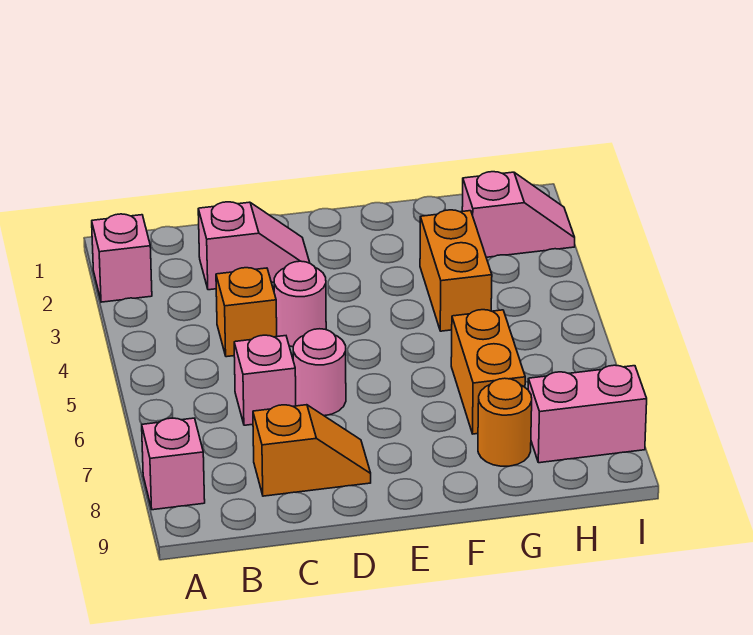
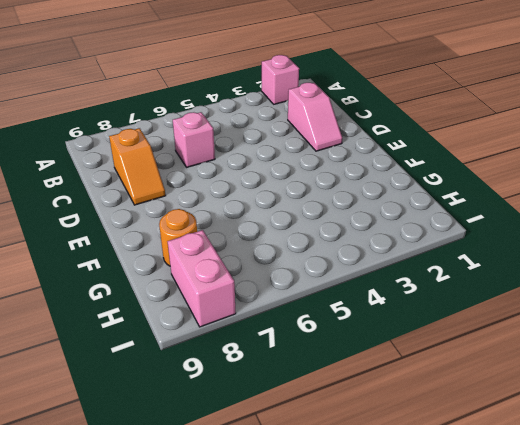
none -> pink brick A8 level 1
none -> orange brick C4 level 1
none -> pink round brick D4 level 1

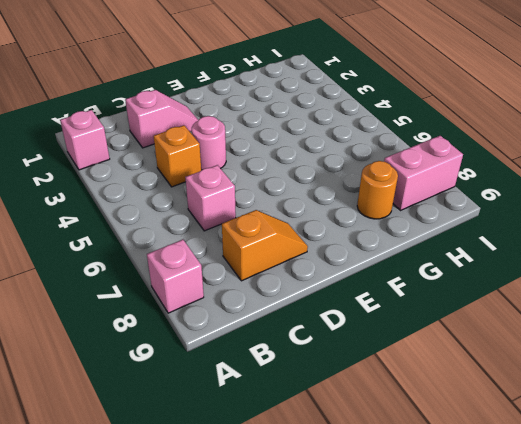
none -> pink round brick D6 level 1
none -> orange brick G3:G4 level 1
none -> orange brick G6:G7 level 1

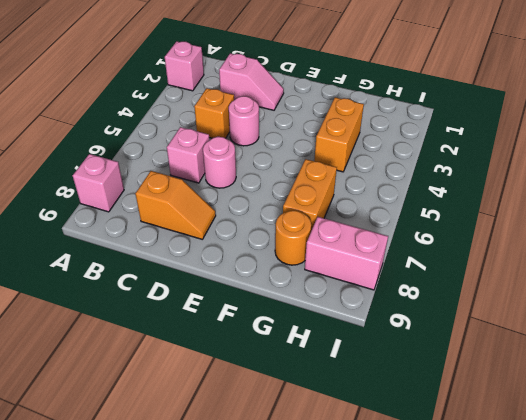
none -> pink slope H2:I2 level 1 top H

